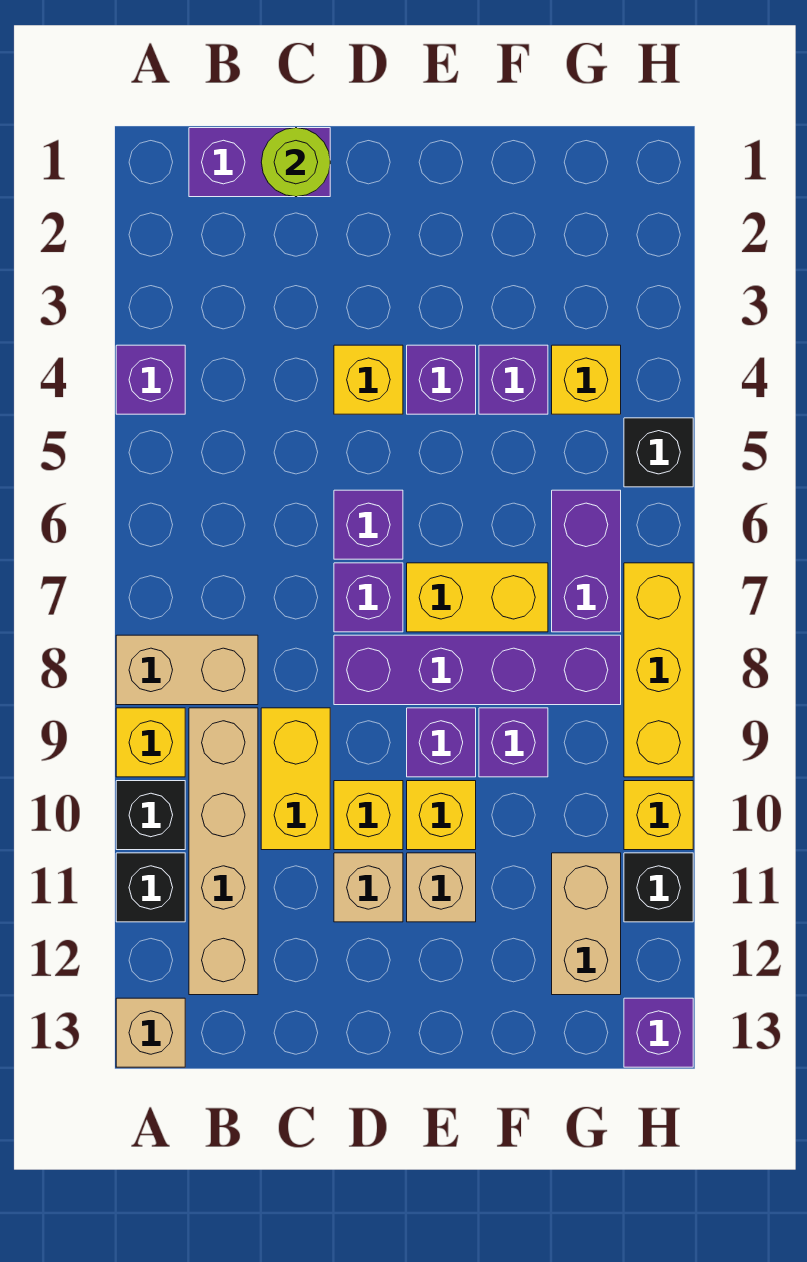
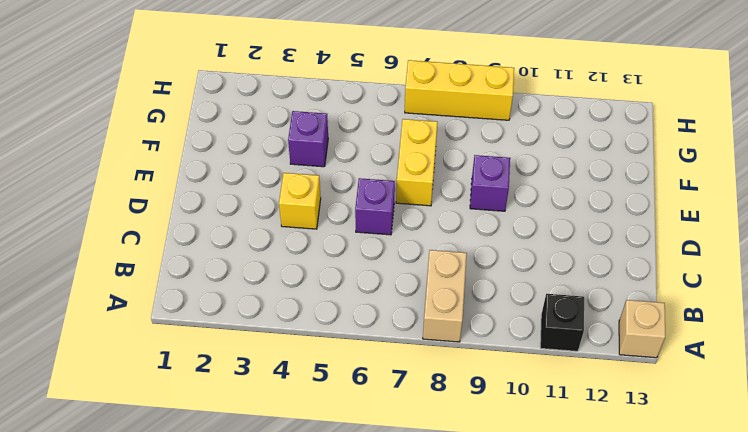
none -> purple brick A4 level 1
none -> yellow brick A9 level 1
none -> black brick A10 level 1
none -> purple brick B1:C1 level 1

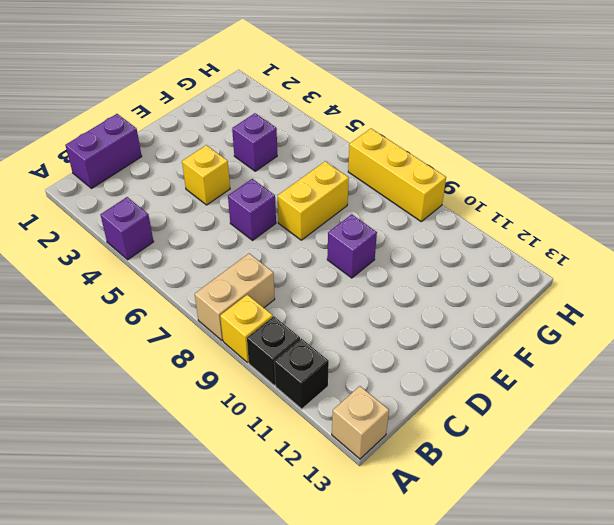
none -> tan brick B9:B12 level 1
none -> yellow brick C9:C10 level 1
none -> purple brick D7 level 1
none -> purple brick D8:G8 level 1

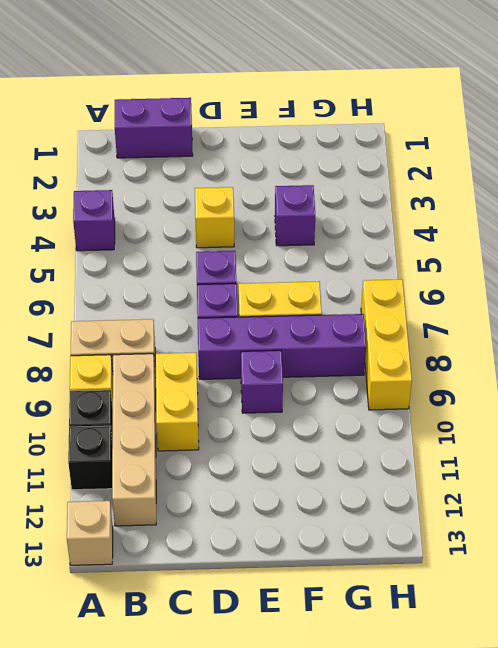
none -> yellow brick D10 level 1
none -> tan brick D11 level 1
none -> purple brick E4 level 1
none -> yellow brick E10 level 1

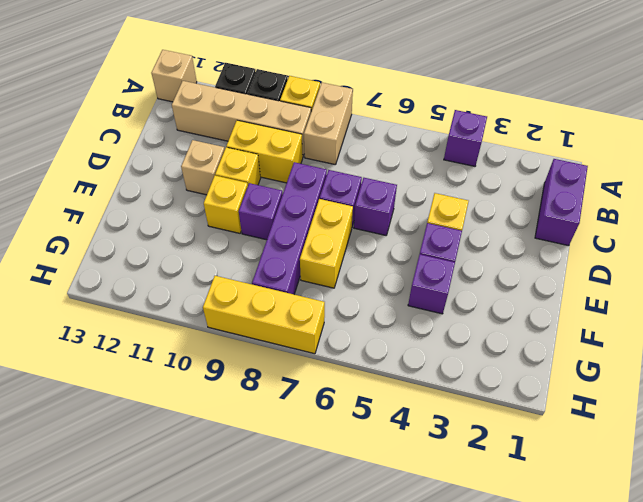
none -> tan brick E11 level 1
none -> purple brick F9 level 1
none -> yellow brick G4 level 1
none -> purple brick G6:G7 level 1

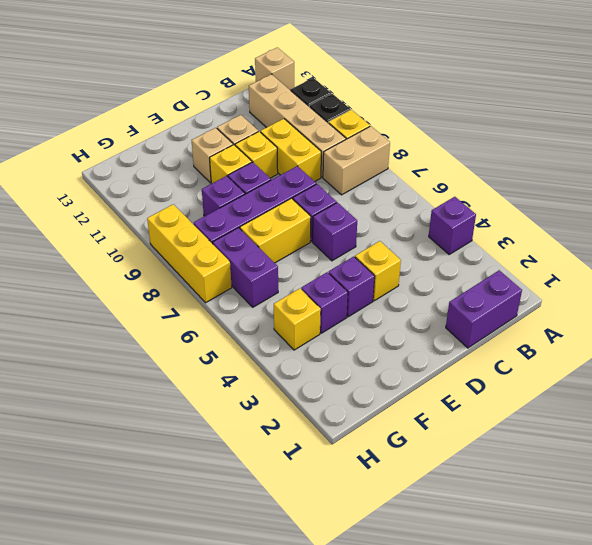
none -> tan brick G11:G12 level 1
none -> black brick H5 level 1
none -> yellow brick H10 level 1
none -> black brick H11 level 1

